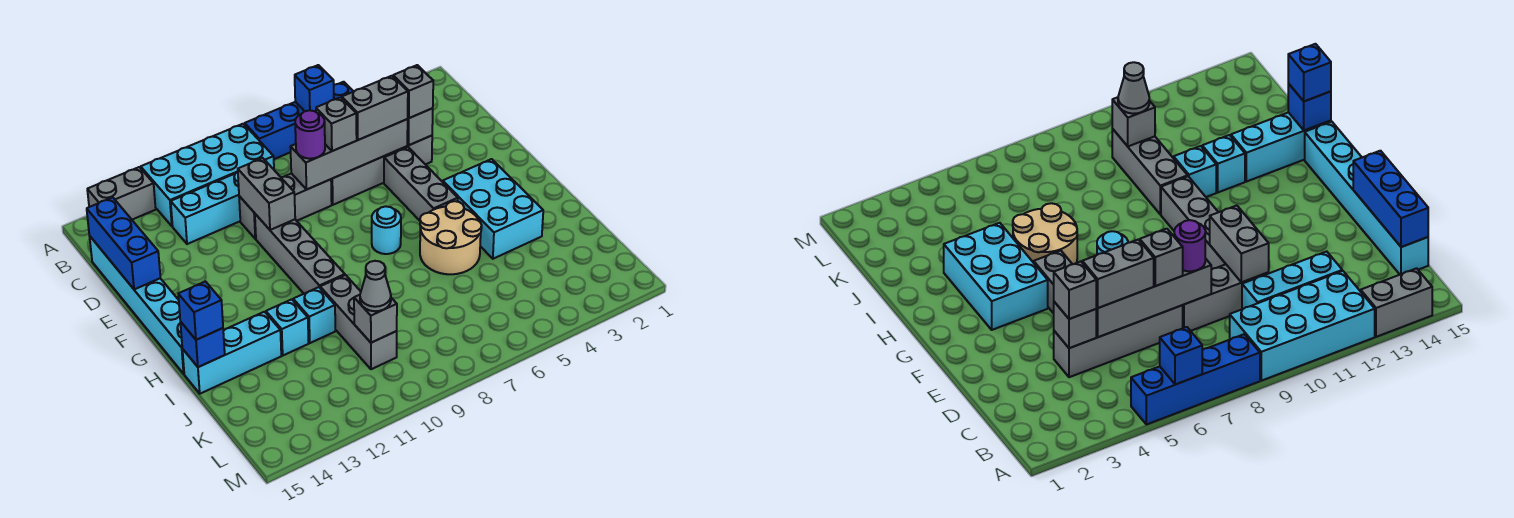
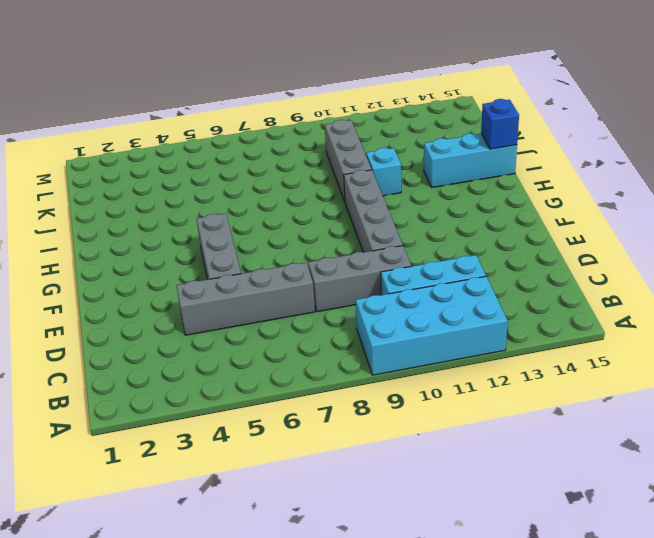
none -> blue brick A5:A8 level 1
none -> grey brick A13:A14 level 1
none -> cyan brick C15:H15 level 1

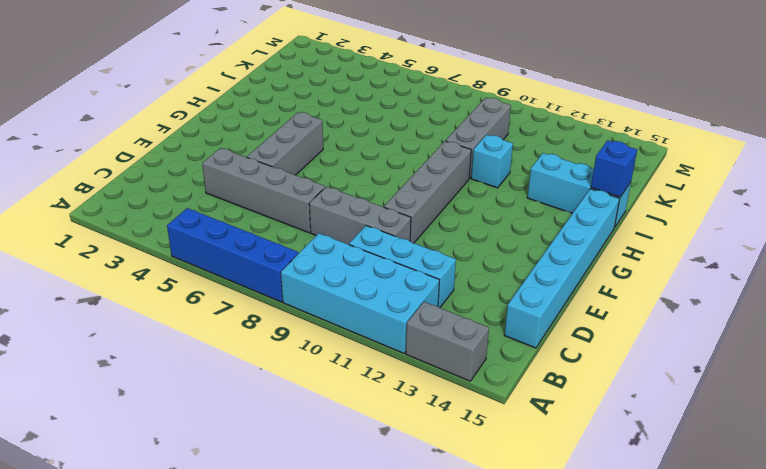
none -> cyan brick G3:I4 level 1
none -> cyan round brick G7 level 1
none -> tan round brick H5:I6 level 1

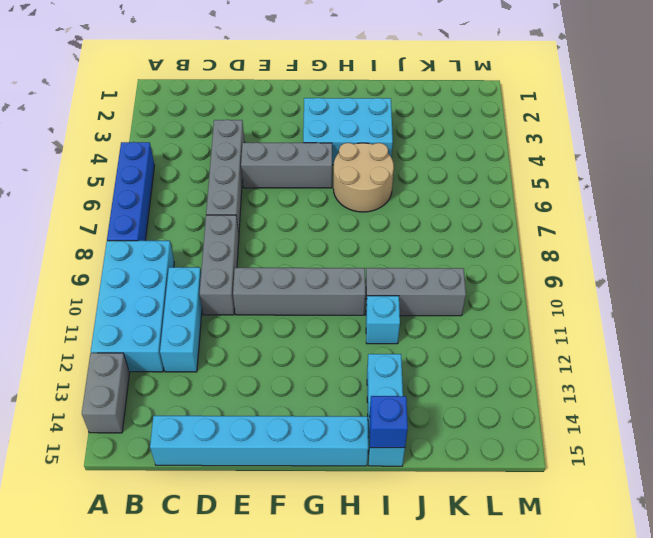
none -> cyan round brick G7 level 1
none -> cyan brick I12 level 1
none -> blue brick A6 level 2

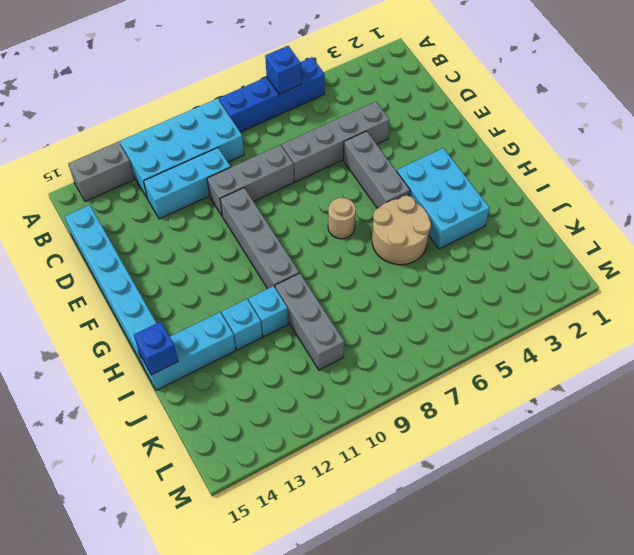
tan round brick G7 level 1 -> cyan round brick G7 level 1
none -> blue brick C15:E15 level 2
none -> grey brick D4 level 2
none -> grey brick D5:D8 level 2

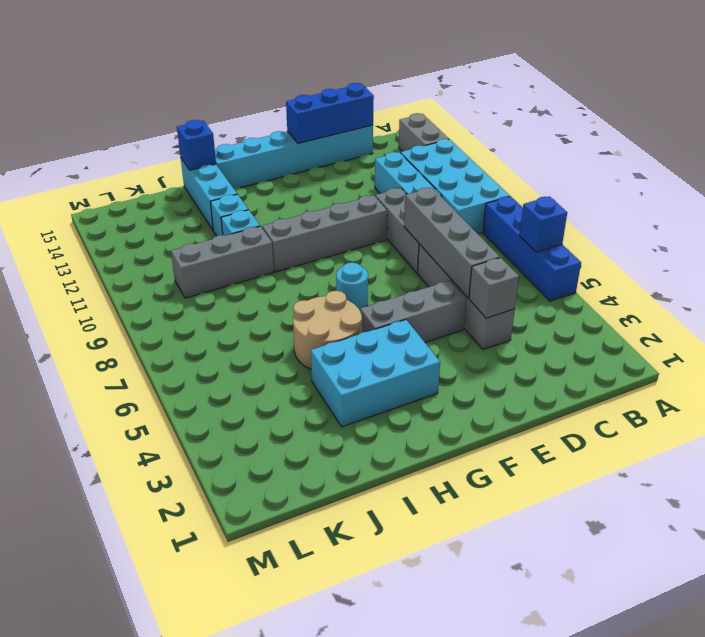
none -> grey brick D10:E10 level 2
none -> grey brick K10 level 2
none -> grey brick D4 level 3

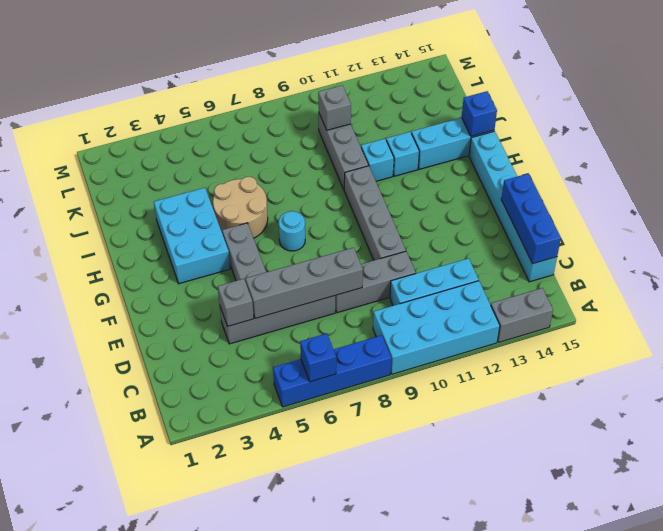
none -> grey brick D10:E10 level 2
none -> grey brick D4 level 3
none -> grey brick D5:D6 level 3

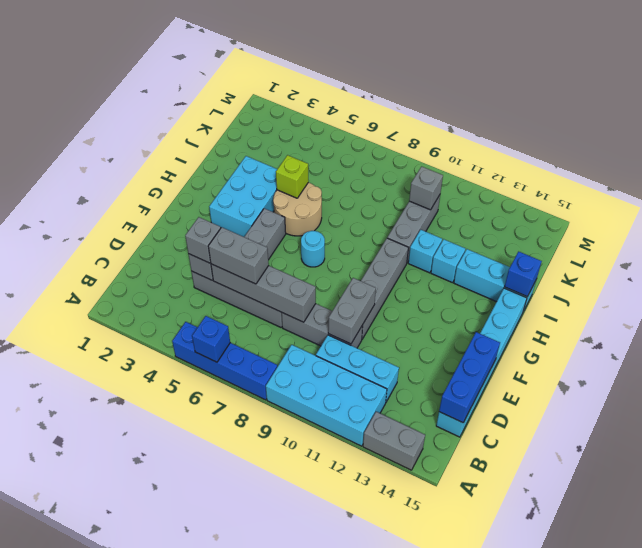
lime brick I5 level 2 -> none
none -> grey brick D7 level 3
none -> purple round brick D8 level 3
none -> blue brick I15 level 3

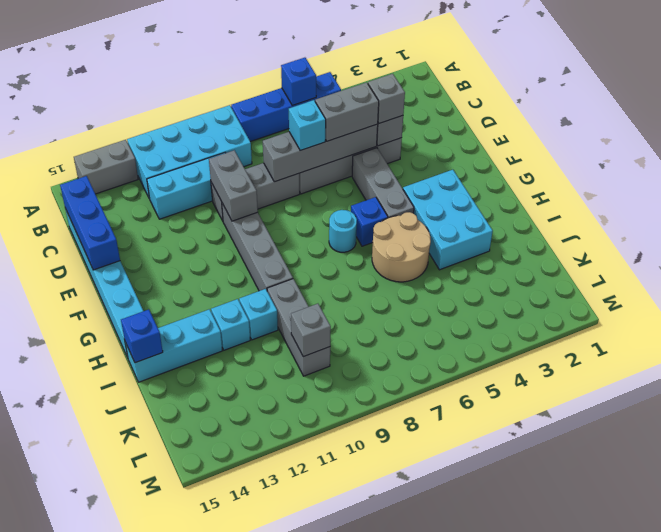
cyan brick D7 level 3 -> grey brick D7 level 3
blue brick G6 level 1 -> blue brick I15 level 3
none -> purple round brick D8 level 3
none -> grey cone K10 level 3

